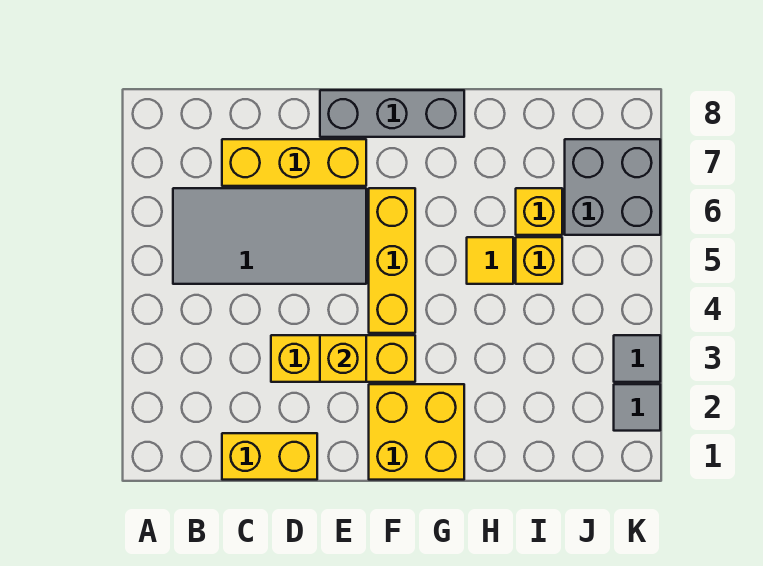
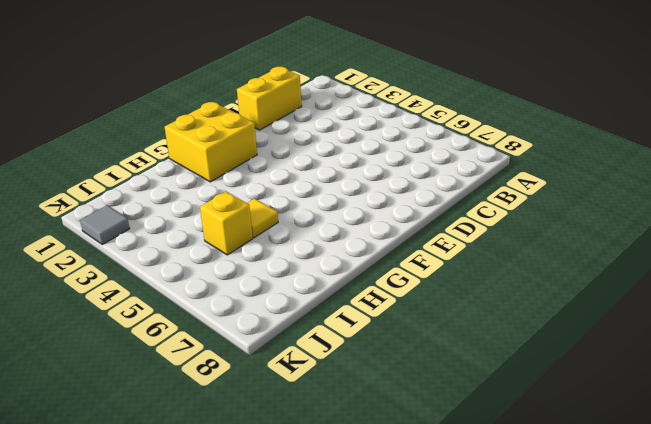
none -> grey tile B5:E6 level 1
none -> yellow brick C7:E7 level 1
none -> yellow brick D3:F3 level 1

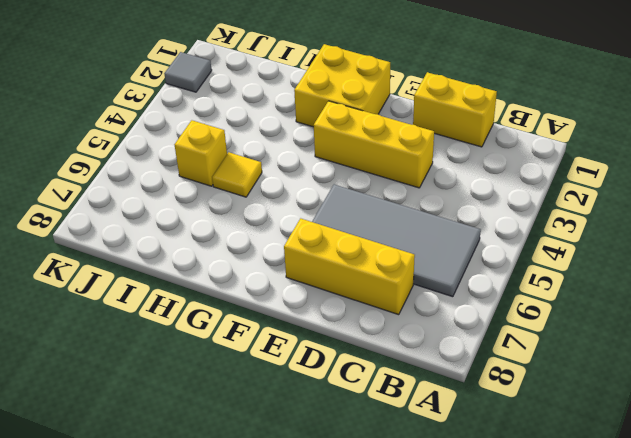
none -> grey brick E8:G8 level 1
none -> yellow brick F4:F6 level 1
none -> yellow brick I6 level 1

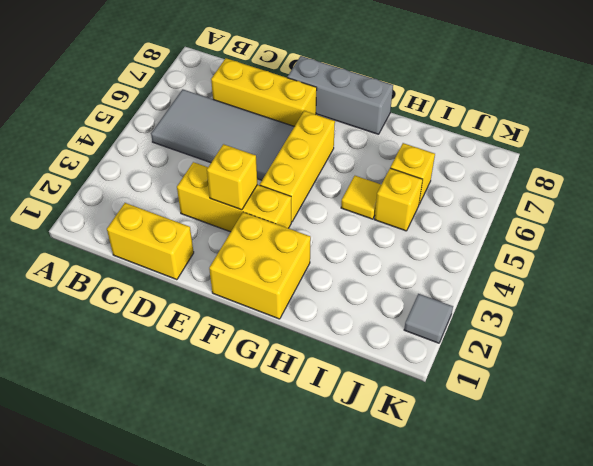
none -> grey brick J6:K7 level 1
none -> grey tile K3 level 1

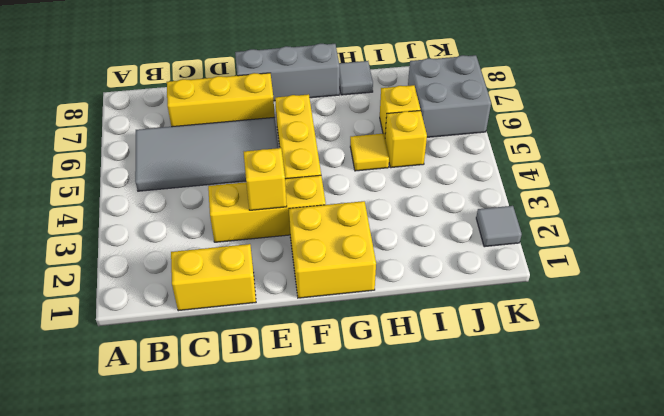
grey tile H8 level 1 -> grey tile K3 level 1

